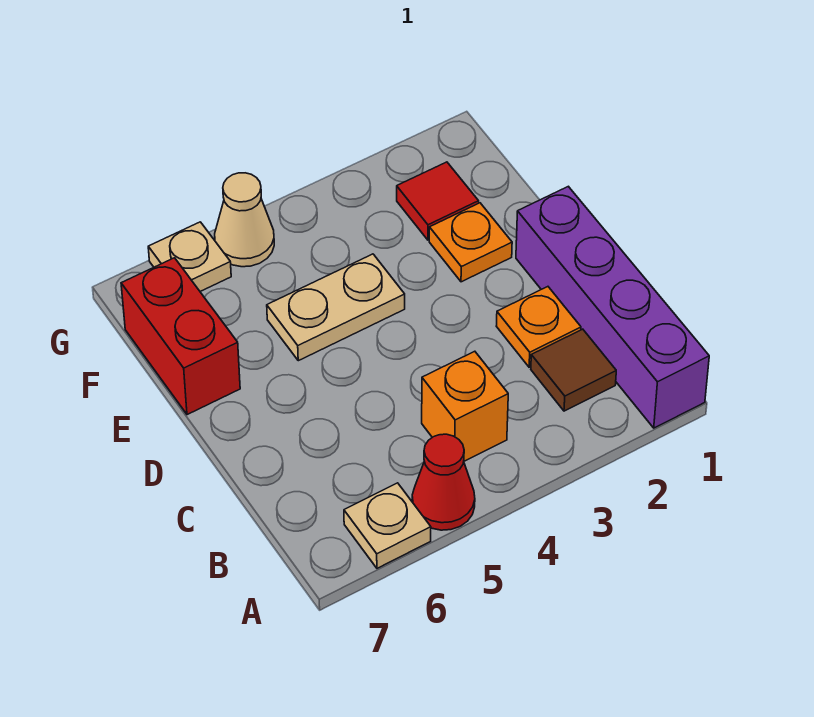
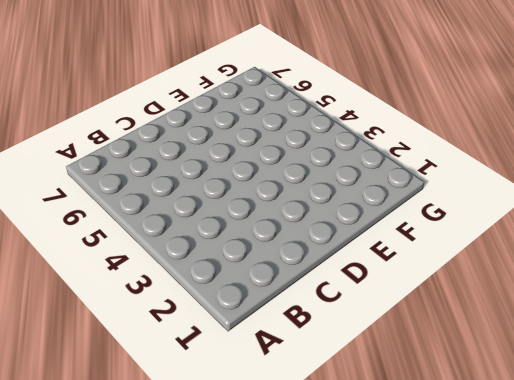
none -> purple brick A1:D1 level 1
none -> red cone A5 level 1
none -> tan plate A6 level 1

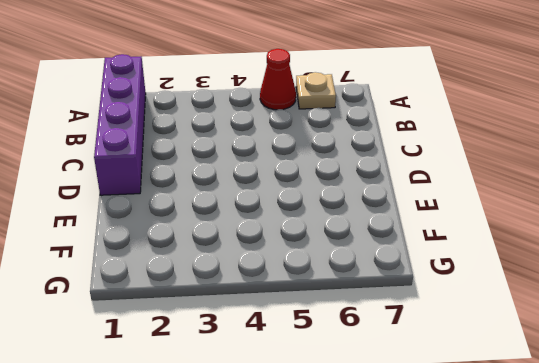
none -> brown tile B2 level 1
none -> orange brick B4 level 1
none -> orange plate C2 level 1

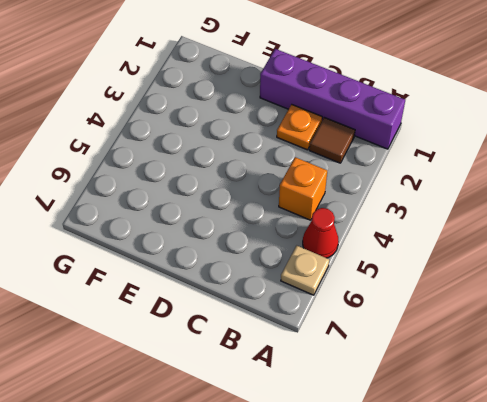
none -> orange plate E2 level 1
none -> tan plate E4:E5 level 1
none -> red brick E7:F7 level 1

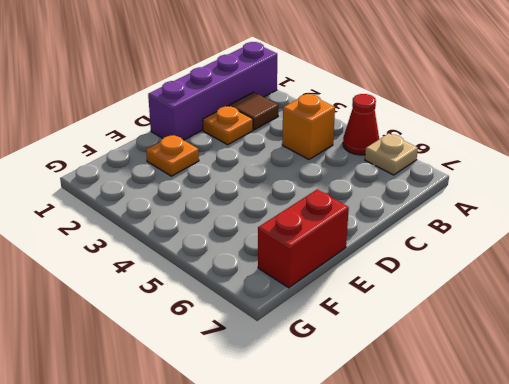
none -> tan plate E4:E5 level 1
none -> red tile F2 level 1
none -> tan cone G5 level 1

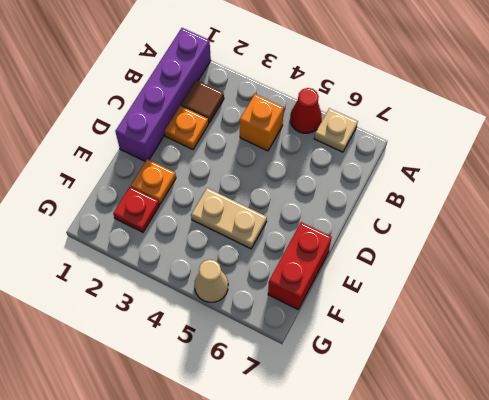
red plate F2 level 1 -> red tile F2 level 1
none -> tan plate G6 level 1

